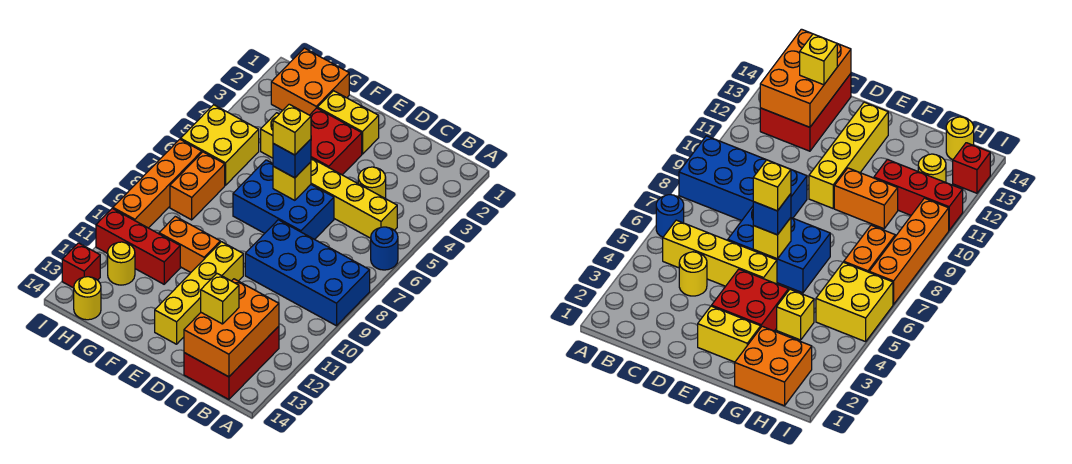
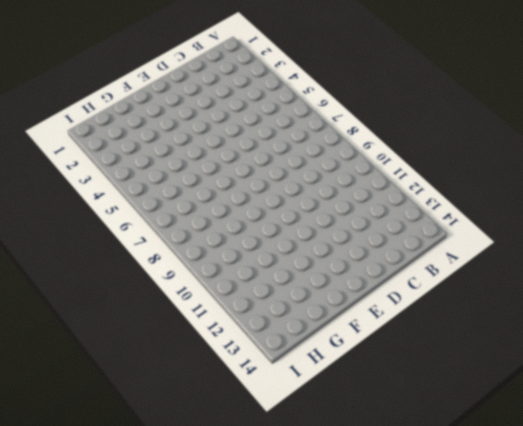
none -> blue round brick A6 level 1
none -> blue brick A8:D9 level 1
none -> yellow brick B5:E5 level 1

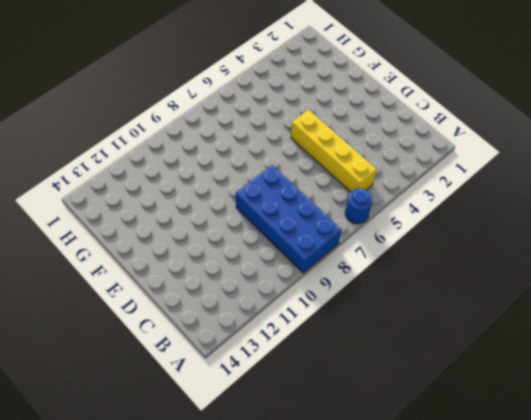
none -> red brick B12:C14 level 1
none -> yellow round brick C4 level 1
none -> blue brick D6:F7 level 1

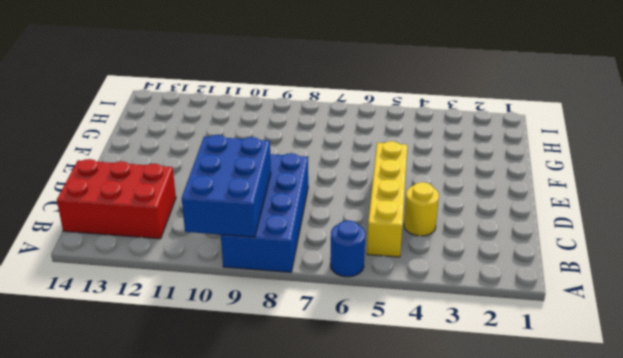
blue brick A9:C10 level 2 -> blue brick D6:F7 level 1
none -> yellow brick E2:F2 level 1
none -> red brick E3:F4 level 1
none -> yellow brick E10:E13 level 1

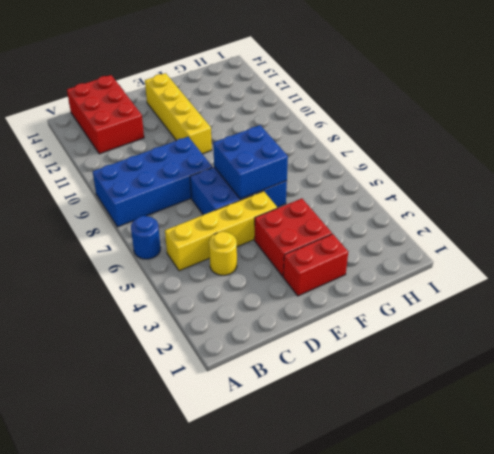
red brick E2:F2 level 1 -> yellow brick E2:F2 level 1
blue brick E6:F7 level 2 -> yellow brick E6 level 2
none -> orange brick F10:G10 level 1
none -> orange brick G1:H2 level 1
none -> yellow brick G4 level 1

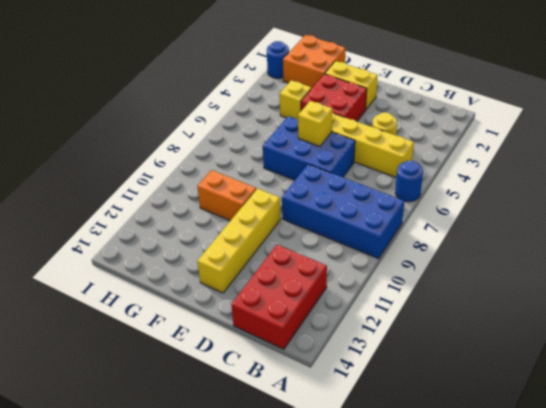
blue round brick I2 level 1 -> none
none -> red brick G11:I11 level 1
none -> yellow brick H5:I6 level 1
none -> orange brick H7:H8 level 1

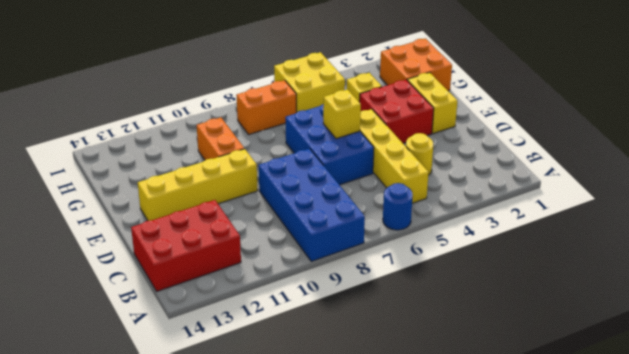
none -> red brick G11:I11 level 1
none -> yellow round brick H12 level 1
none -> yellow round brick H14 level 1

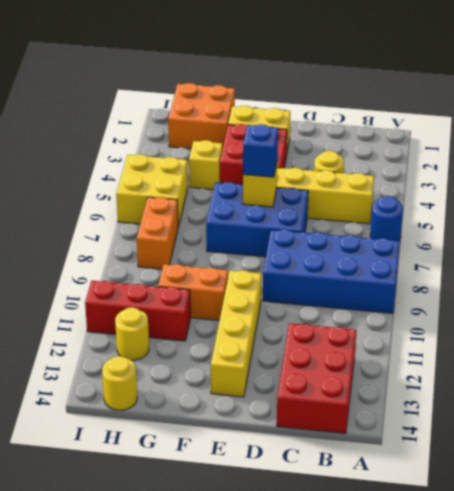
none -> orange brick I7:I10 level 1
none -> red brick I13 level 1
none -> orange brick B12:C14 level 2

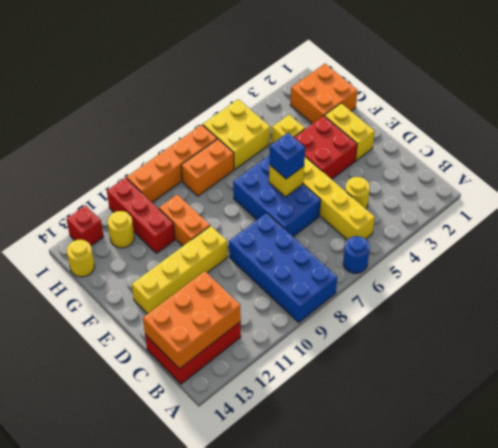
none -> yellow brick C13 level 3
none -> yellow brick E6 level 4

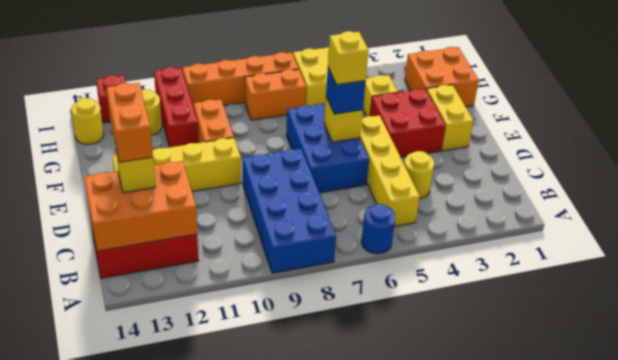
orange brick C13:D13 level 4 -> none

